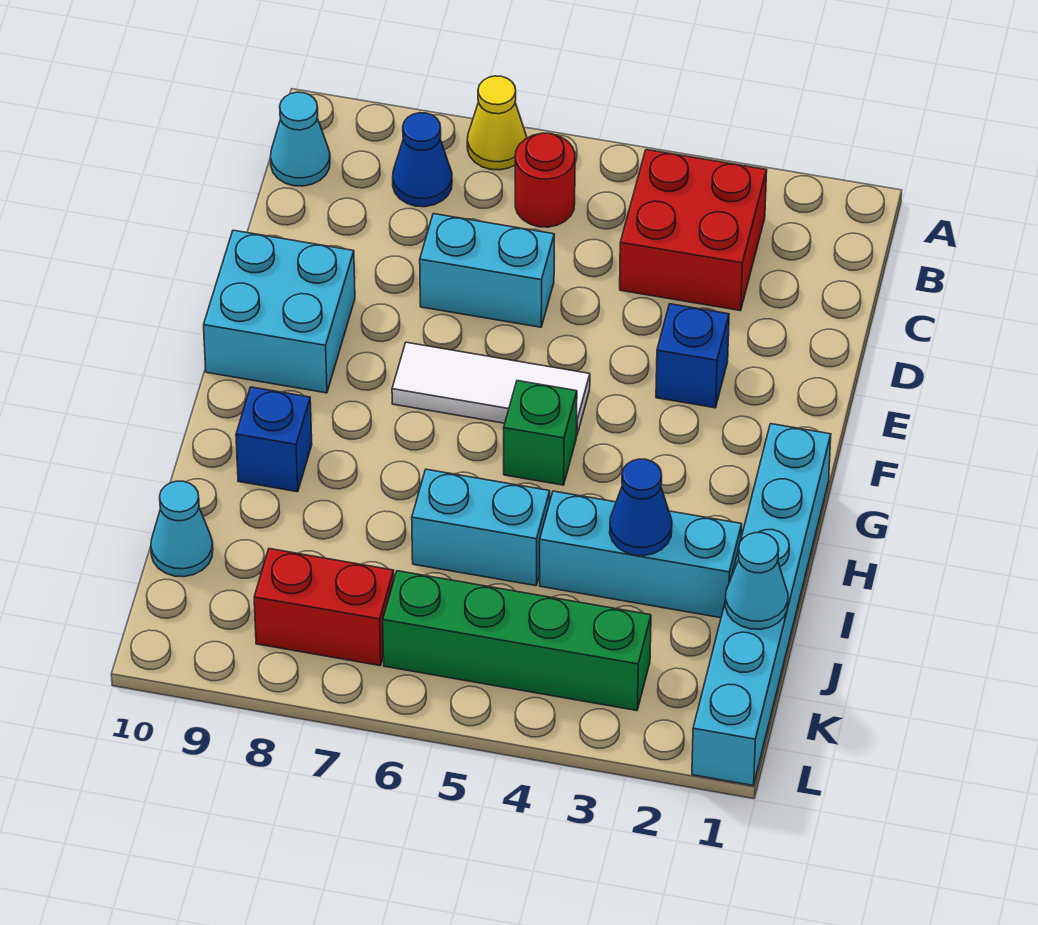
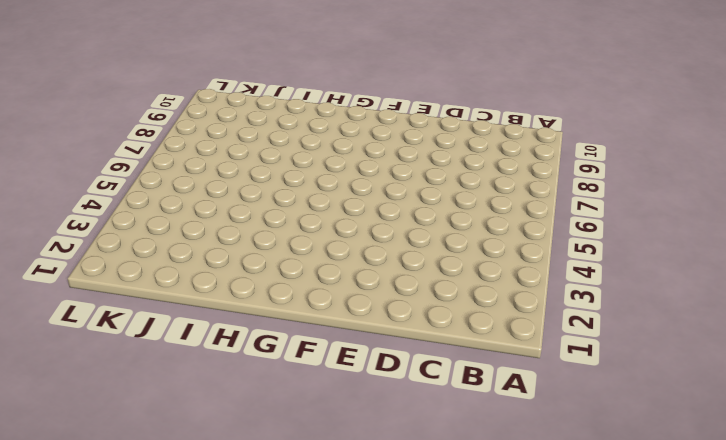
none -> yellow cone A7 level 1
none -> red brick B3:C4 level 1
none -> red round brick B6 level 1

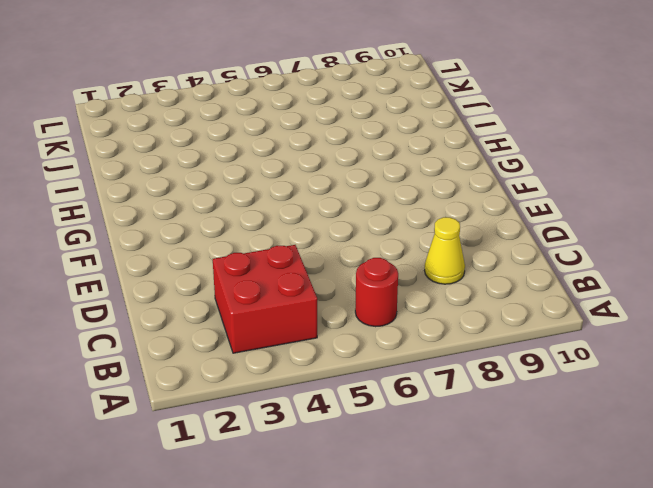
yellow cone C8 level 1 -> yellow cone A7 level 1
none -> blue cone B8 level 1
none -> cyan cone B10 level 1
none -> cyan brick D6:D7 level 1

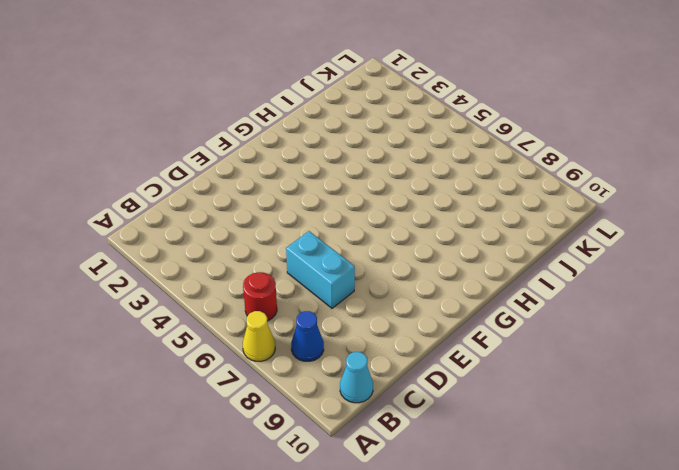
none -> red brick B3:C4 level 1
none -> blue brick E3 level 1
none -> cyan brick E9:F10 level 1

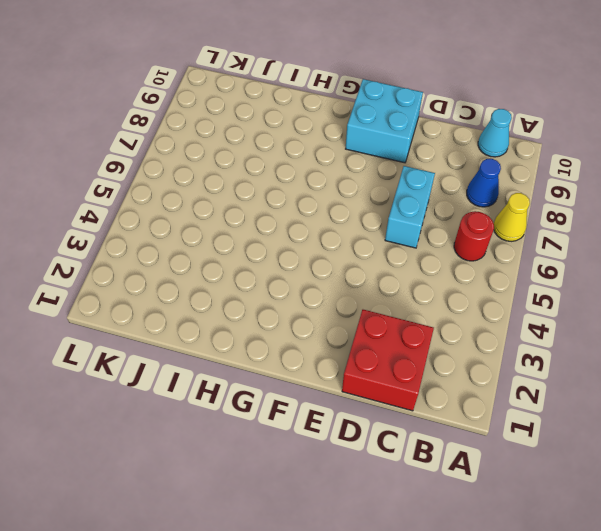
red brick C1:D2 level 1 -> red brick B3:C4 level 1
none -> blue brick E3 level 1
none -> white tile F5:F7 level 1
none -> cyan brick G1:L1 level 1

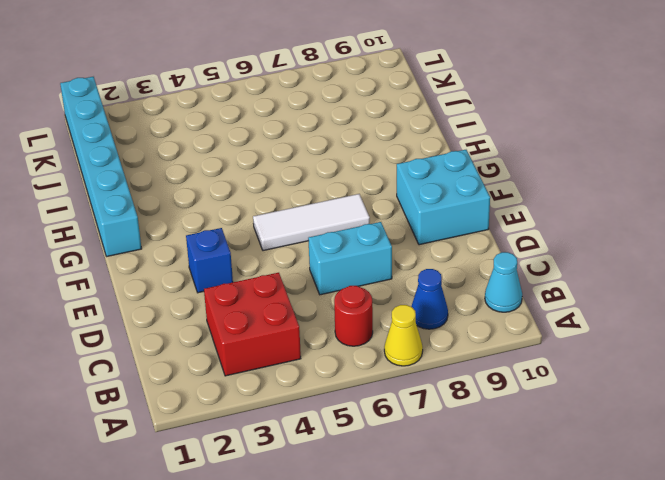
none -> green brick G5 level 1
none -> blue brick H9 level 1
none -> cyan brick I2:I4 level 1

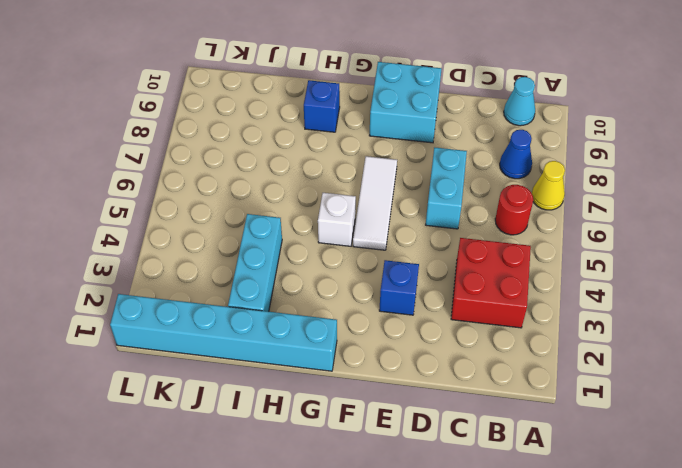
white brick G5 level 1 -> green brick G5 level 1
none -> cyan brick I5:I6 level 1
none -> cyan cone J10 level 1
none -> green brick K3:K6 level 1

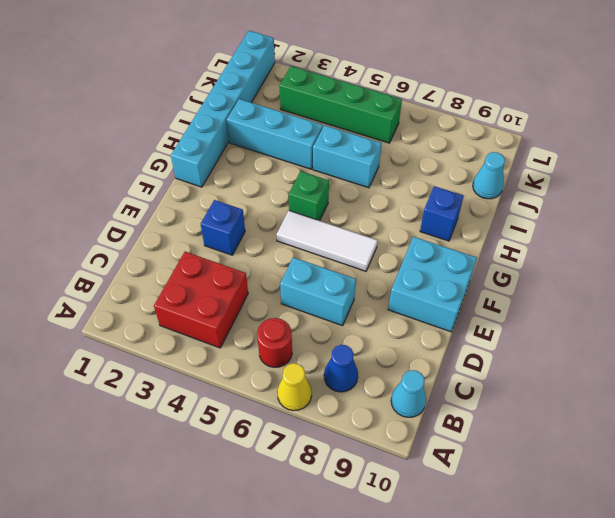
none -> red brick K7:K8 level 1
none -> blue cone I3 level 2
none -> cyan cone J1 level 2

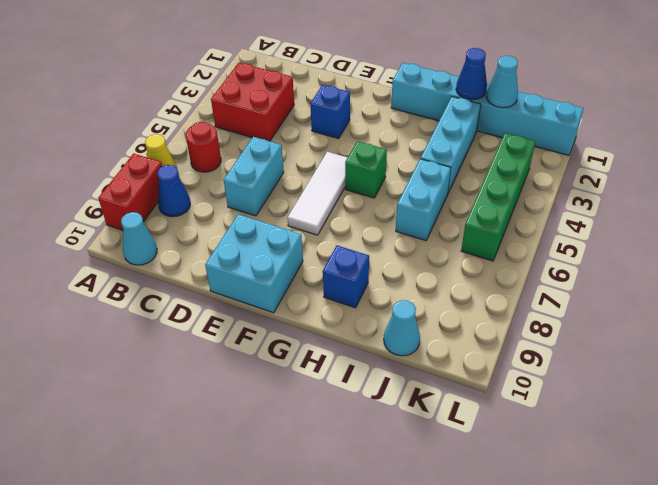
red brick A8:A9 level 1 -> red brick K7:K8 level 1
blue cone I1 level 2 -> blue cone I3 level 2

